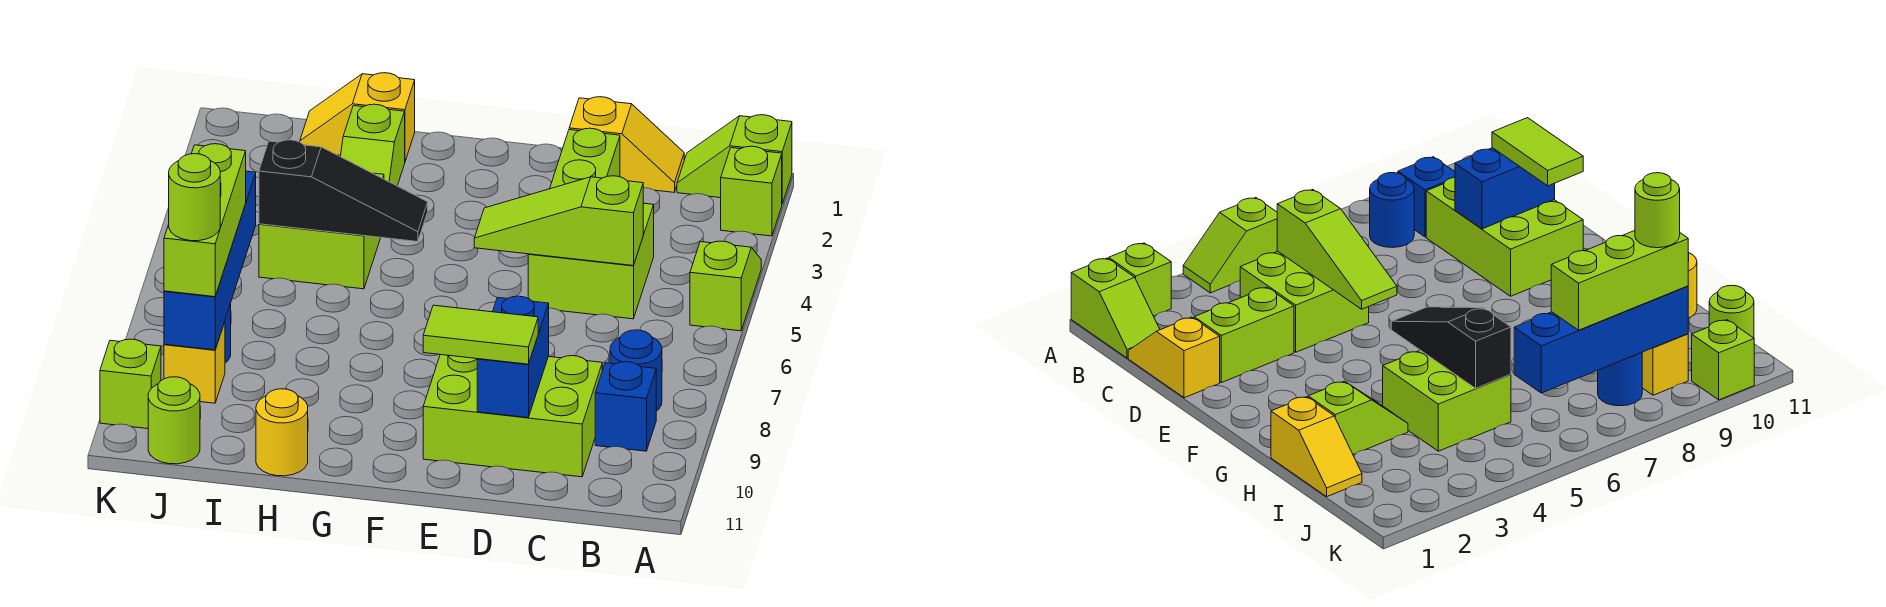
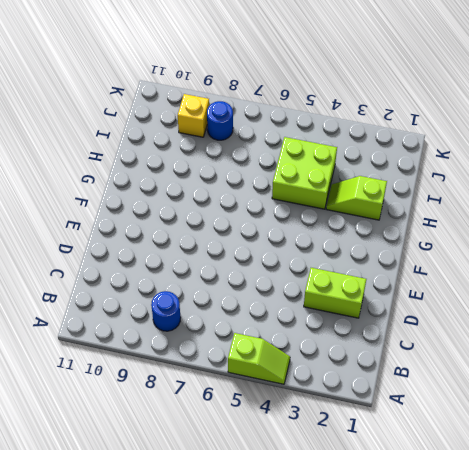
none -> lime slope A1:B1 level 1 top A
none -> lime brick A2 level 1
none -> blue brick B9 level 1

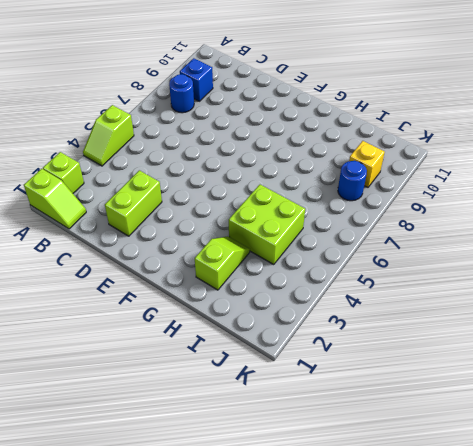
none -> yellow slope C1:D1 level 1 top D
none -> lime brick C4:D5 level 1
none -> lime brick C9:E10 level 1

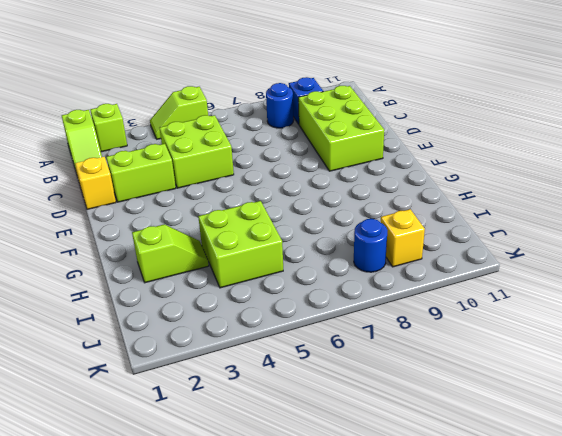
none -> yellow slope H1:I1 level 1 top H
none -> yellow round brick H11 level 1
none -> lime round brick J11 level 1

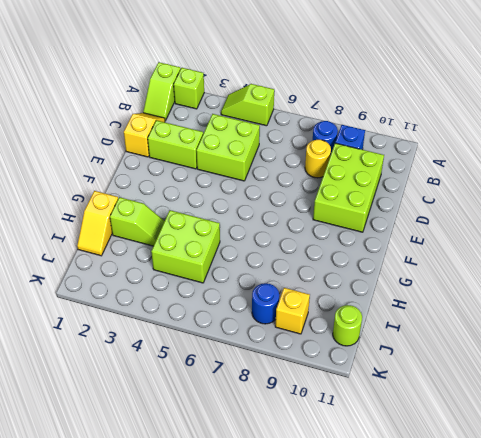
yellow round brick C8 level 1 -> yellow round brick H11 level 1
none -> lime brick K10 level 1
none -> lime slope C5:E5 level 2 top C
none -> blue brick D9:D10 level 2

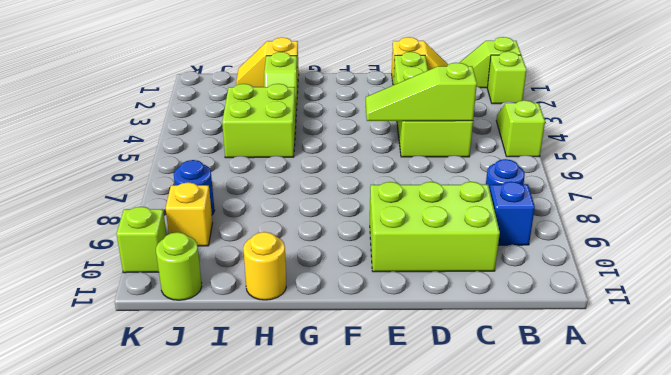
none -> blue brick D9:D10 level 2
none -> black slope G5:I5 level 2 top I
none -> blue brick J6:J9 level 2

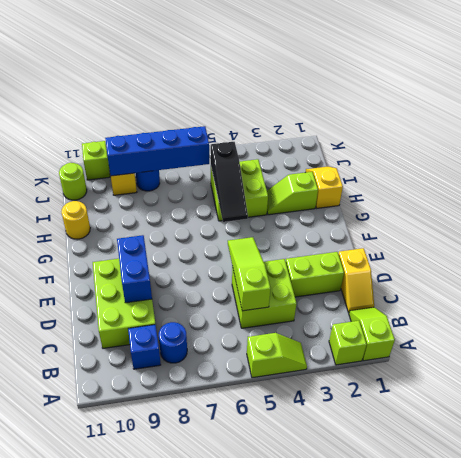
blue brick D9:E9 level 2 -> blue brick D9:D10 level 2
none -> lime tile D10:E10 level 3
none -> lime brick J7:J9 level 3
none -> lime round brick J9 level 4

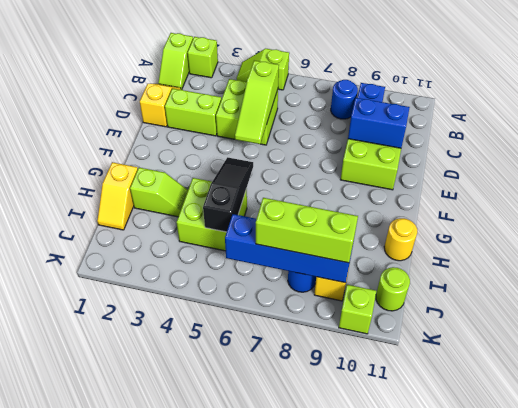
none -> lime tile D10:E10 level 3
none -> lime round brick J9 level 4

